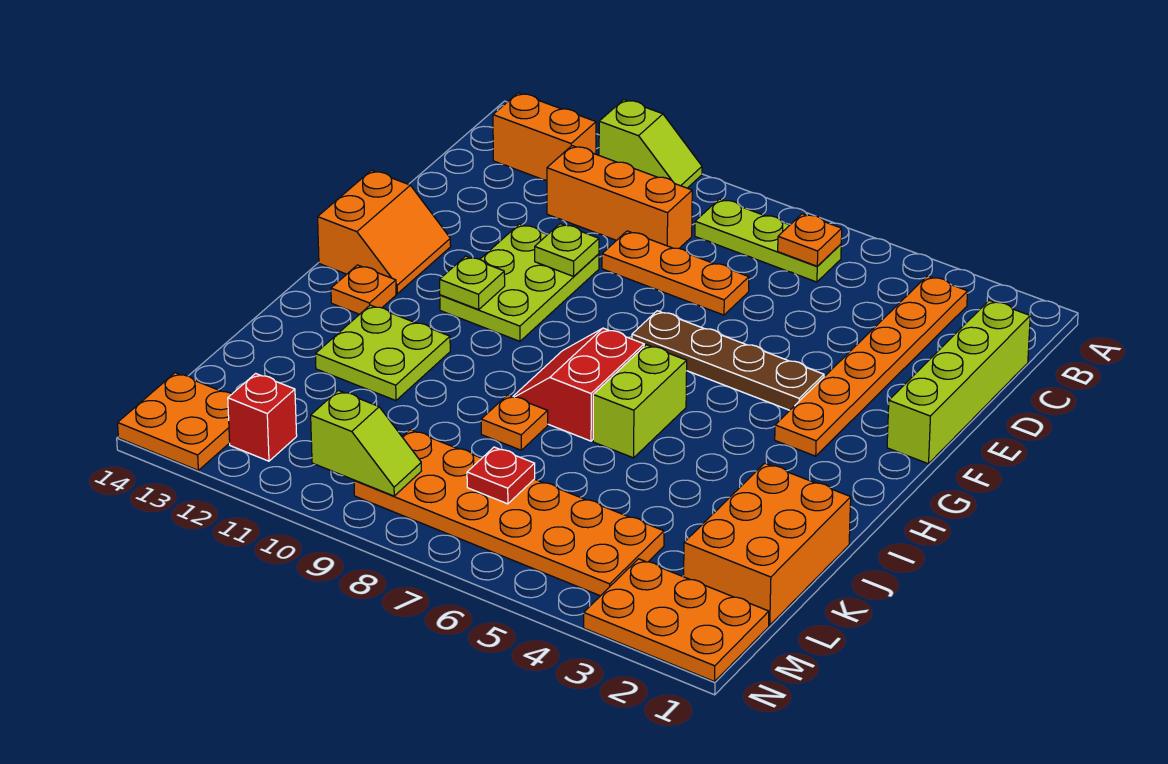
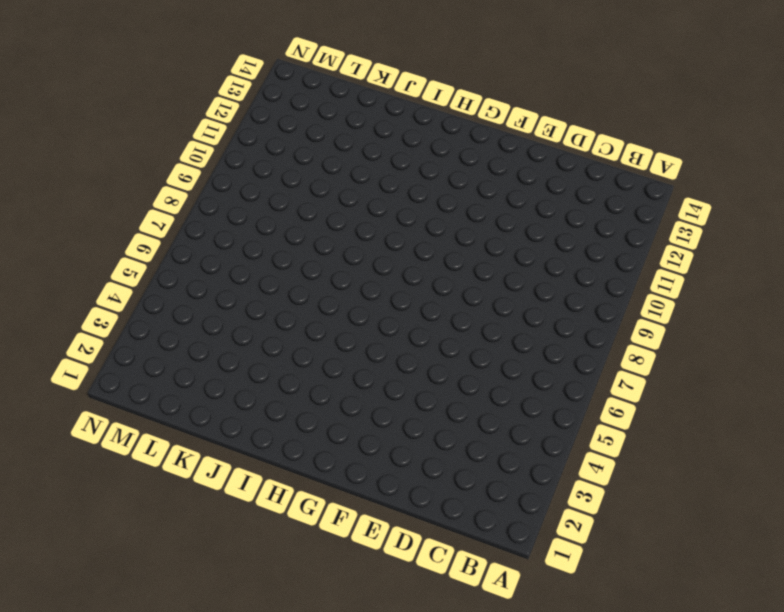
none -> lime slope A10:A11 level 1 top 11
none -> orange plate B3:G3 level 1
none -> lime plate B6:B8 level 1

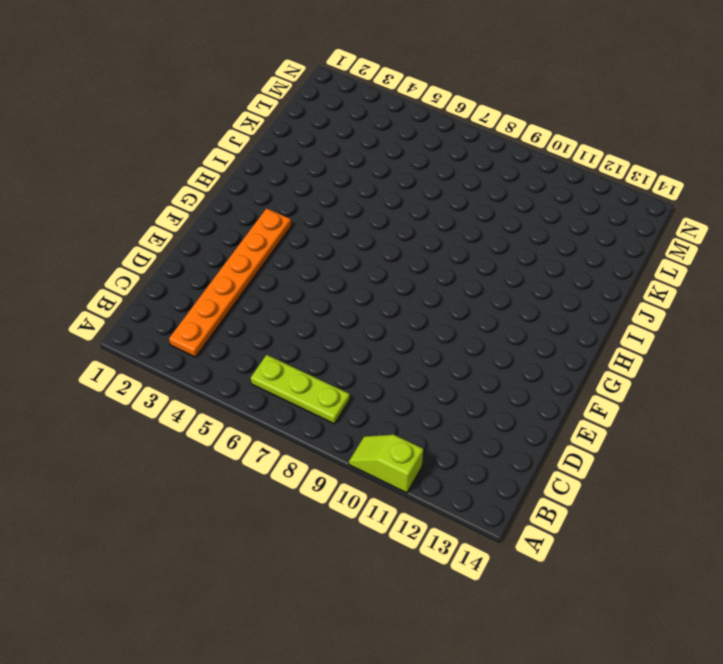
none -> orange brick B12:B13 level 1
none -> lime brick C1:F1 level 1
none -> orange brick C9:C11 level 1

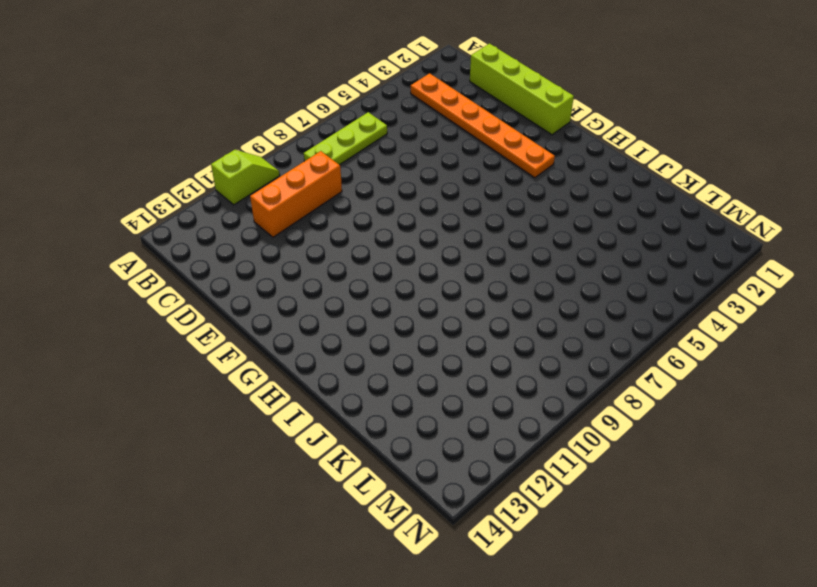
none -> orange brick B12:B13 level 1
none -> orange plate D7:D9 level 1
none -> lime plate E10:G11 level 1

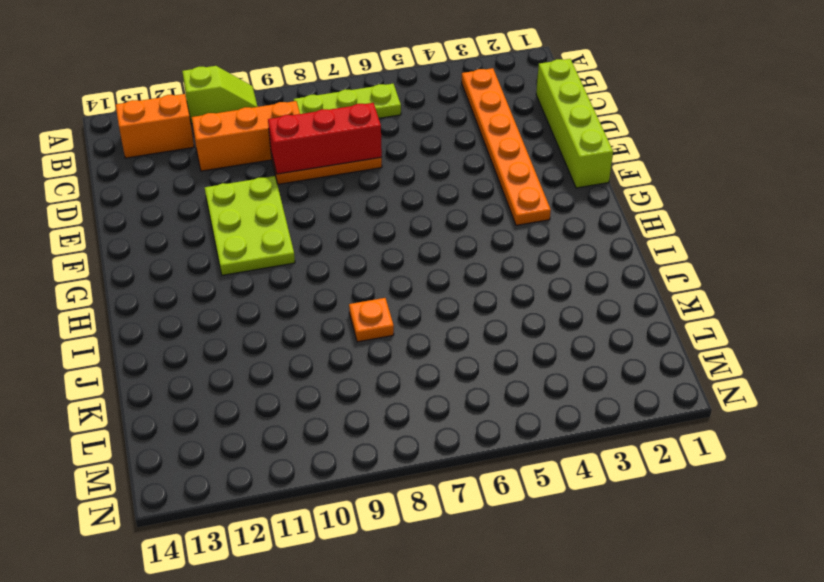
red brick D7:D9 level 2 -> none
none -> brown plate F4:F7 level 1
none -> orange slope F13:G14 level 1 top 14
none -> lime brick H6:I6 level 1

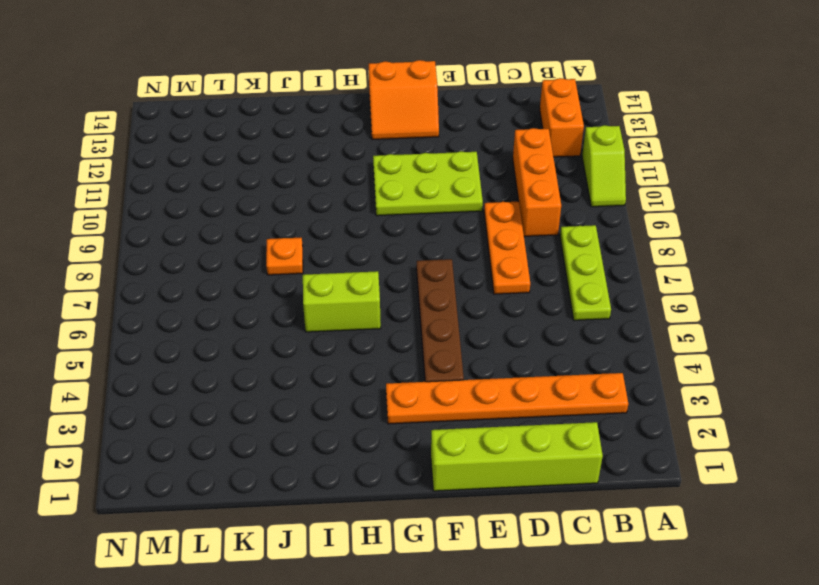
none -> red slope H7:I8 level 1 top 7
none -> orange plate H13 level 1
none -> lime plate I11:J12 level 1

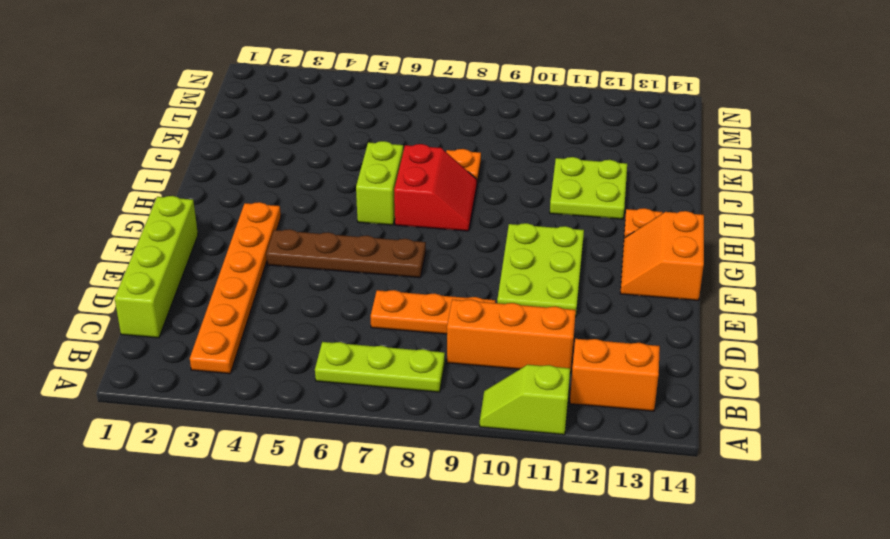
none -> orange brick J1:L2 level 1
none -> orange plate L4:M9 level 1
none -> orange plate M1:N3 level 1

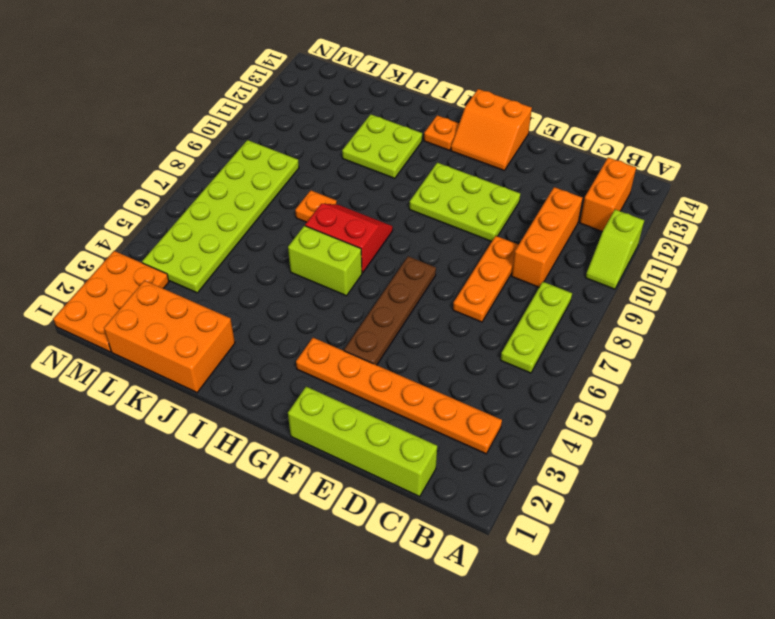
lime plate L4:M9 level 1 -> orange plate L4:M9 level 1
none -> red brick M12 level 1
none -> orange plate M13:N14 level 1
none -> orange plate B6 level 2

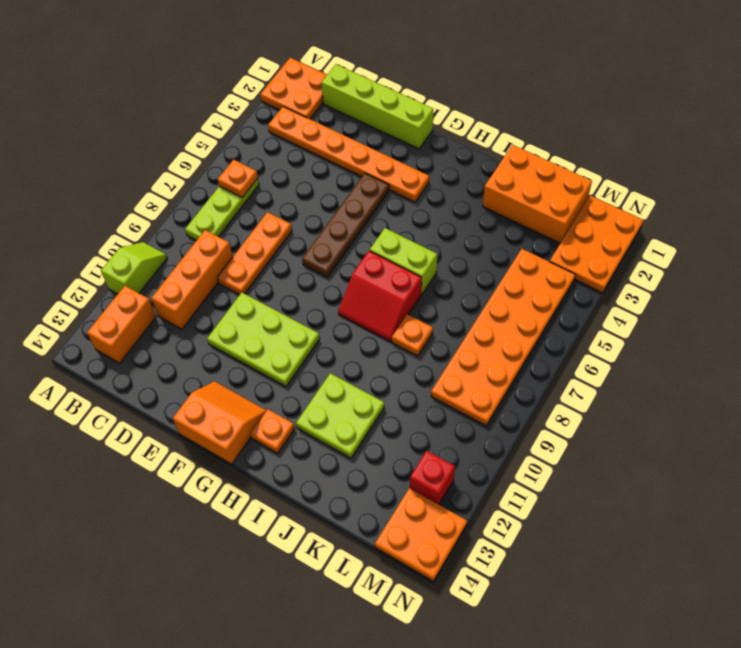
orange plate A1:B2 level 1 -> none
none -> lime plate E10 level 2
none -> lime plate G11 level 2
none -> red plate L7 level 2

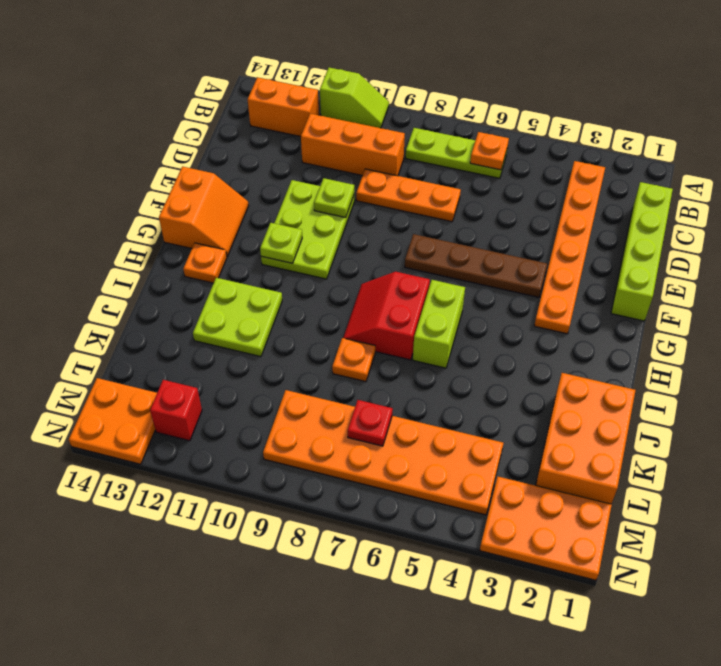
none -> lime slope M9:M10 level 2 top 10

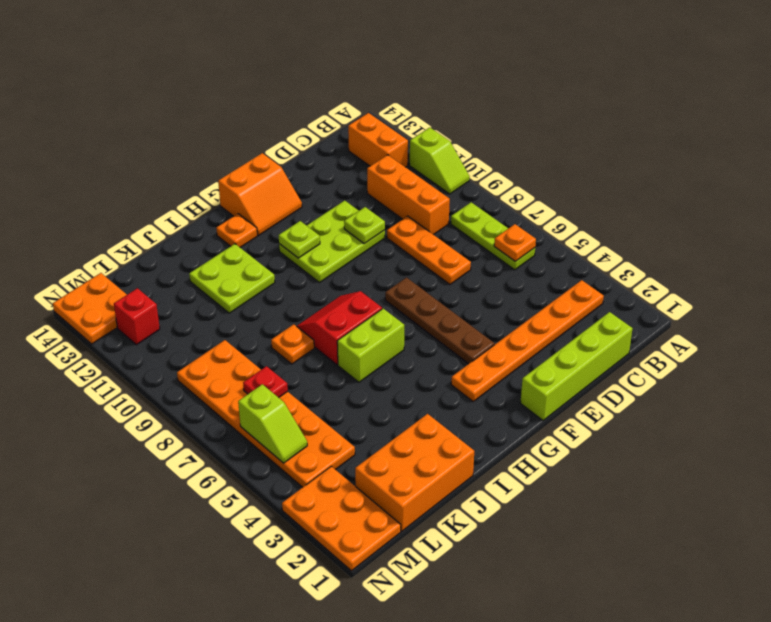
lime slope M5:M6 level 2 top 6 -> lime slope M9:M10 level 2 top 10

